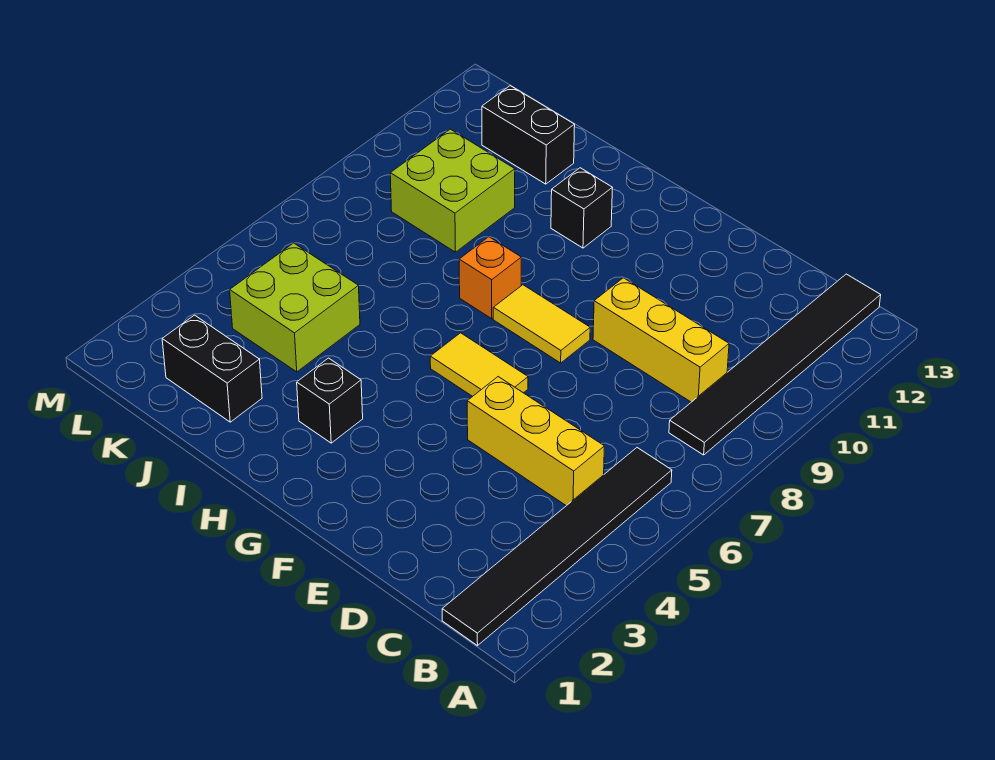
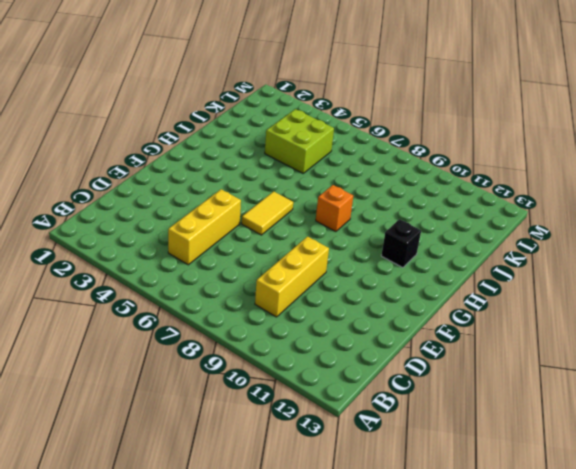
none -> black tile B1:B6 level 1
none -> black tile B8:B13 level 1
none -> yellow tile F8:G8 level 1

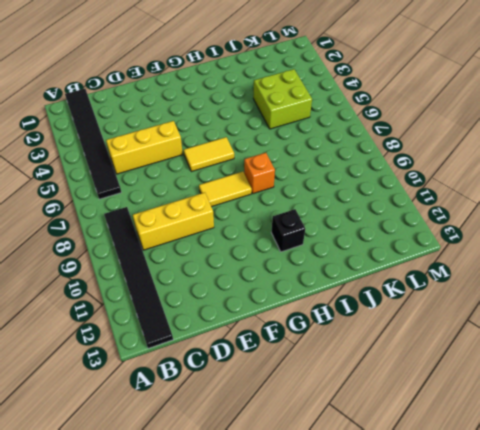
none -> black brick H3 level 1
none -> black brick J2:K2 level 1
none -> lime brick J9:K10 level 1

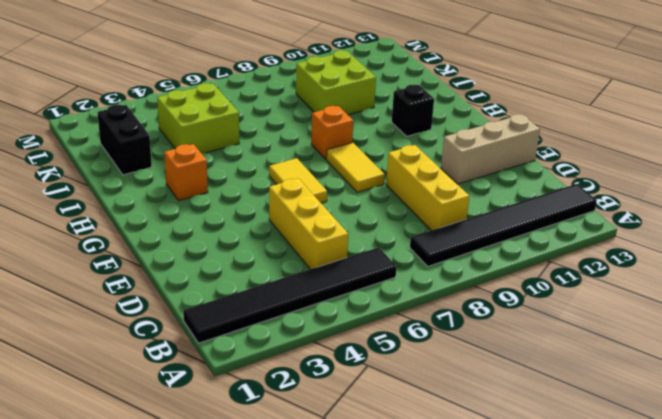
tan brick E11:E13 level 1 -> none
orange brick H3 level 1 -> black brick H3 level 1
none -> black brick J12:K12 level 1

